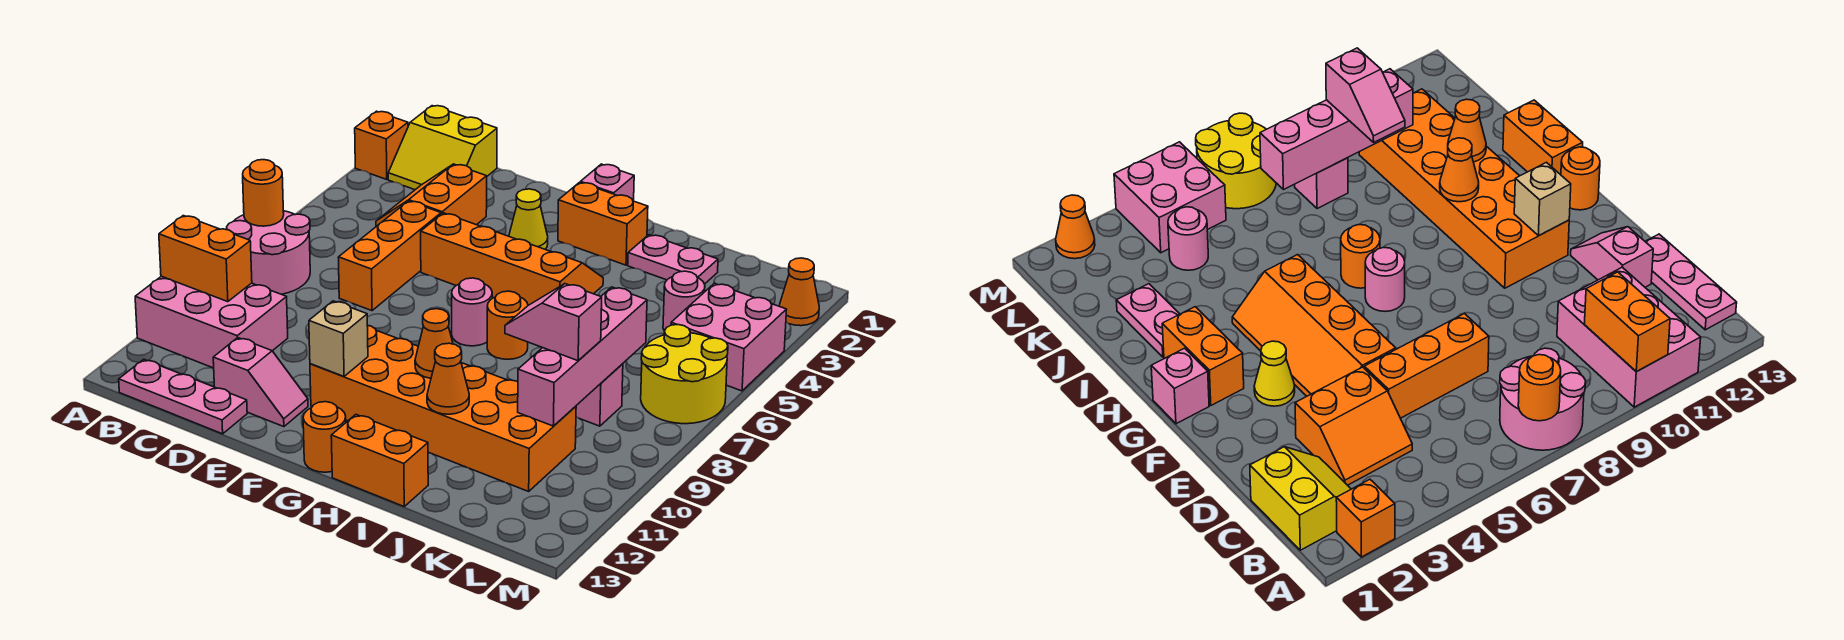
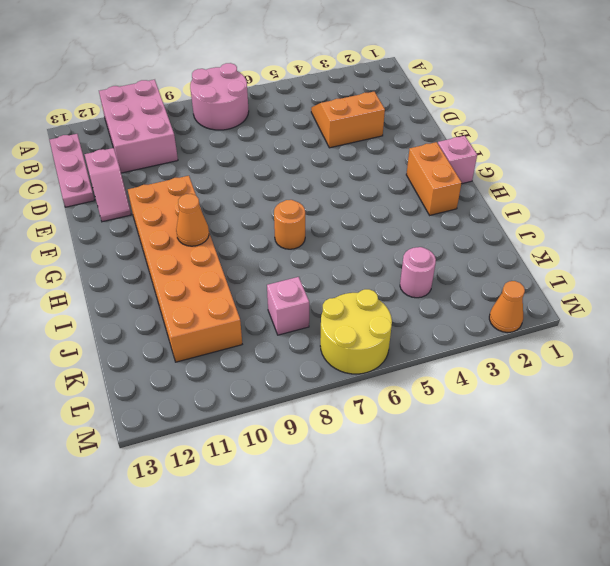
none -> orange brick A2 level 1
none -> yellow slope B1:C2 level 1 top 1
none -> orange brick D5:D7 level 1
none -> orange slope E4:H5 level 1 top 5

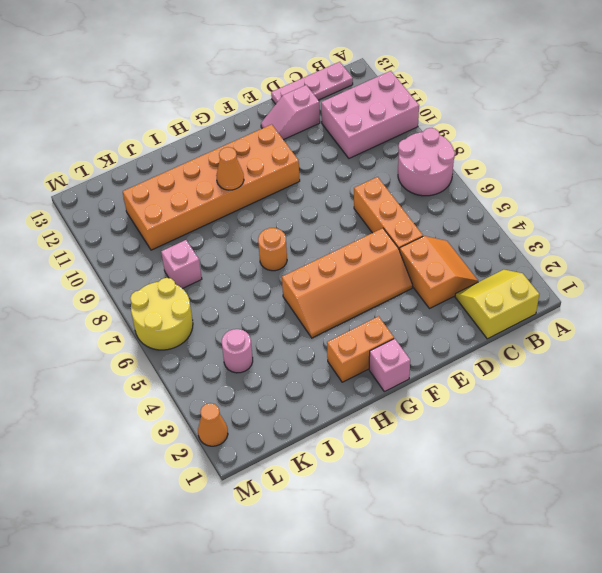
none -> orange brick A2 level 1
none -> yellow cone F3 level 1
none -> pink round brick G7 level 1
none -> orange round brick G13 level 1

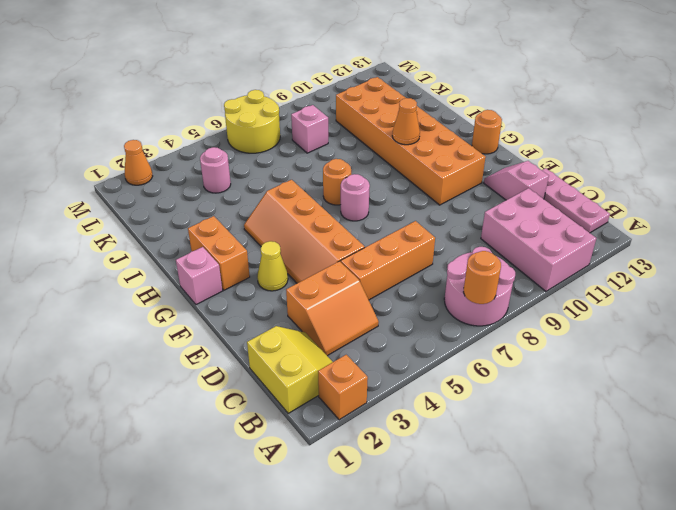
none -> orange brick H13:I13 level 1
none -> pink plate I2:J2 level 1
none -> pink brick L4:M5 level 1
none -> orange brick A10:B10 level 2

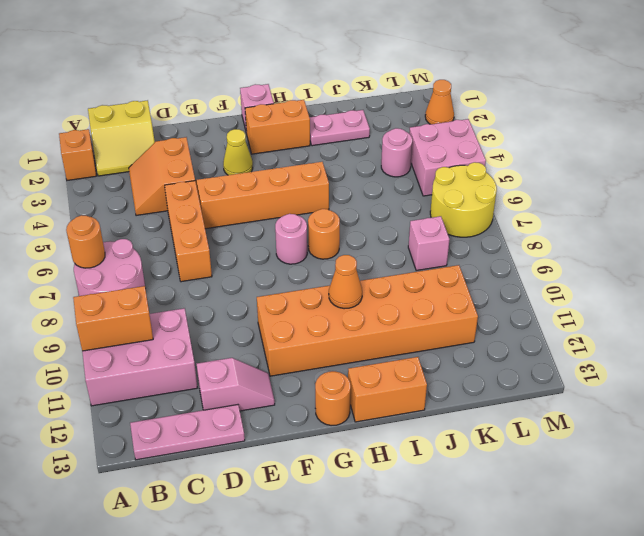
none -> tan brick F11 level 2
none -> orange cone I11 level 2
none -> pink brick K7:K10 level 2
none -> pink slope J9:K9 level 3 top K

